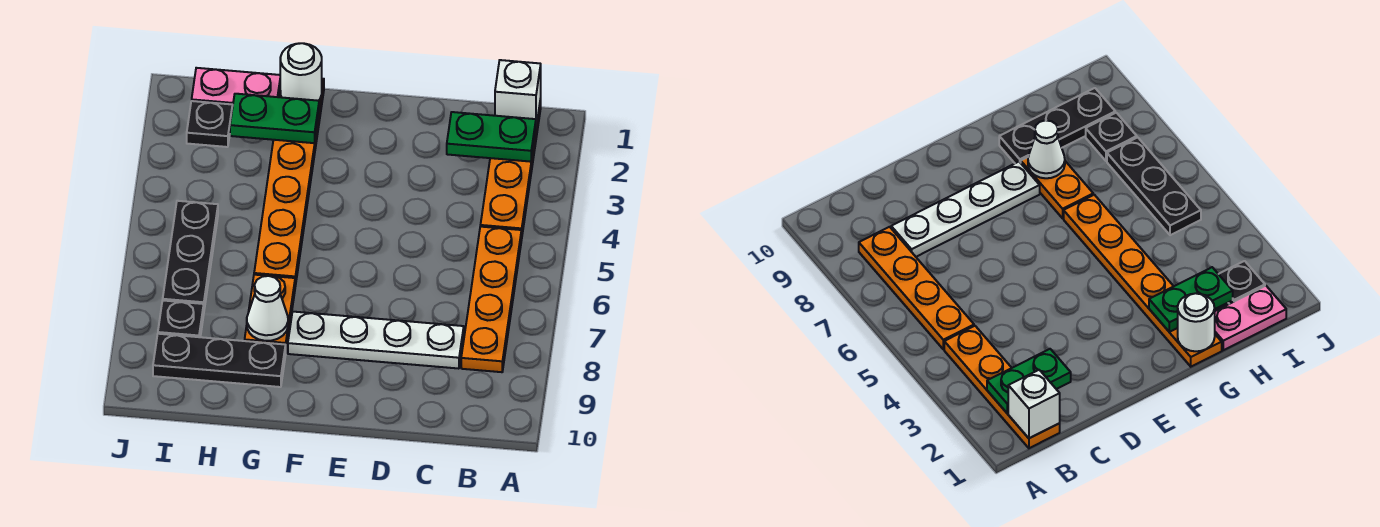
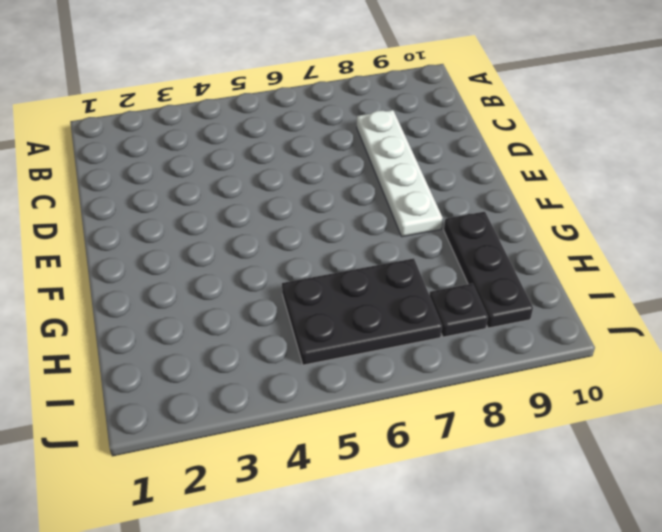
black plate H5:I7 level 1 -> black plate I5:I7 level 1
none -> orange plate B1:B4 level 1
none -> orange plate B5:B8 level 1
none -> orange plate G1:G6 level 1

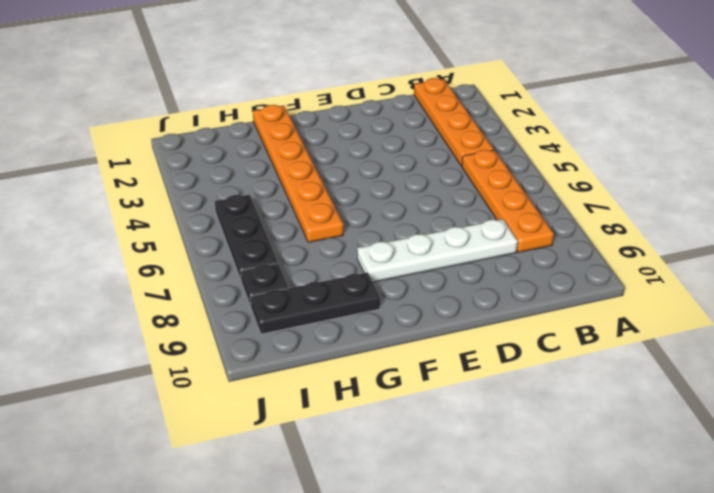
none -> orange plate G7:G8 level 1
none -> pink plate H1:I1 level 1
none -> black plate I2 level 1

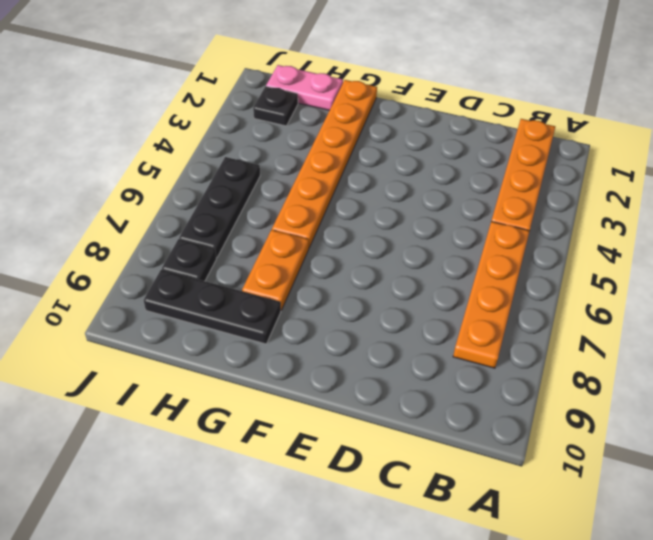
none -> white plate C8:F8 level 1
none -> white brick B1 level 2
none -> green plate B2:C2 level 2

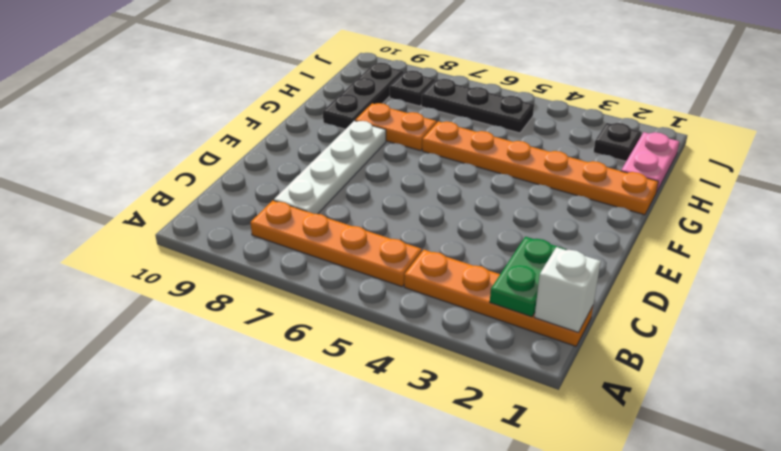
none -> white round brick G1 level 2
none -> green plate G2:H2 level 2
none -> white cone G8 level 2

